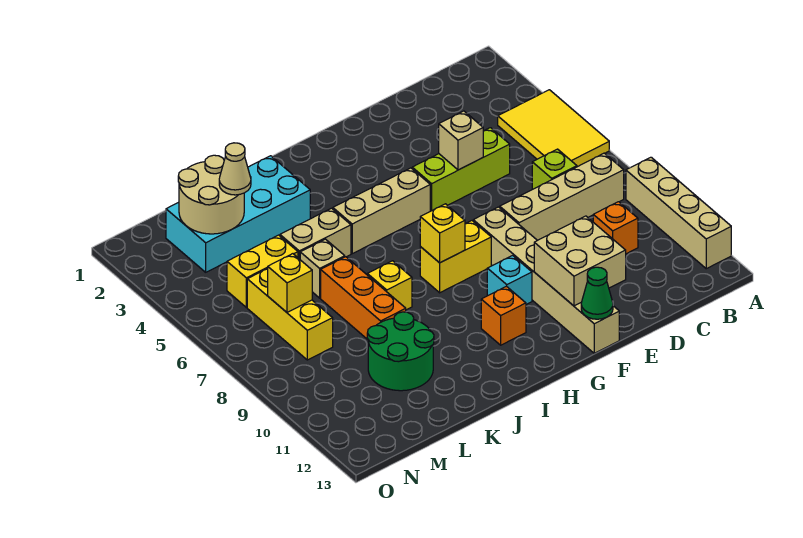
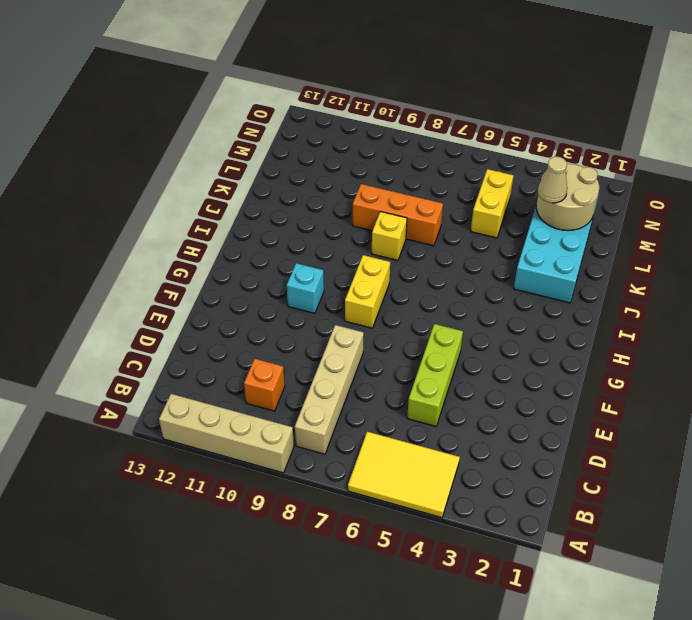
none -> lime brick C7 level 1
none -> tan brick F8:F13 level 1
none -> tan brick G5:I5 level 1

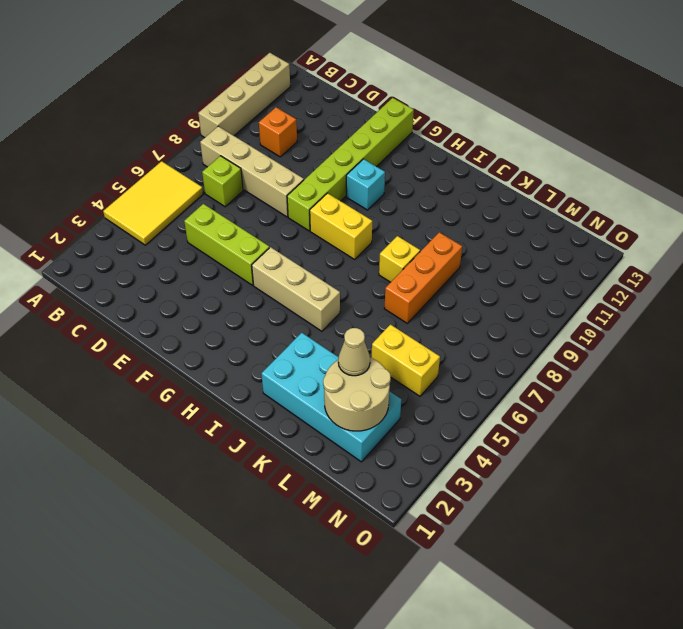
lime brick F8:F13 level 1 -> tan brick F8:F13 level 1
none -> orange brick H11 level 1
none -> tan brick J5:K5 level 1
none -> tan brick K6 level 1

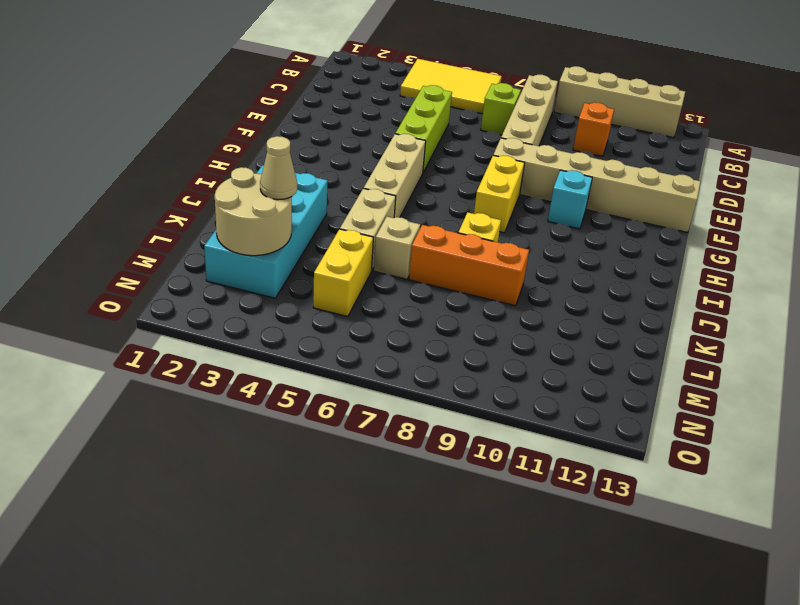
none -> orange brick H11 level 1
none -> green round brick K10:L11 level 1
none -> yellow brick M6:M8 level 1

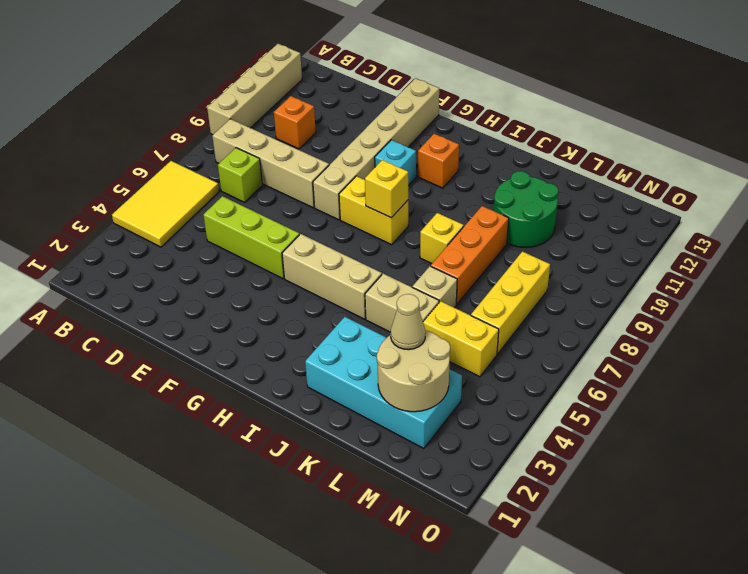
none -> tan brick E5 level 2
none -> tan brick E11:F12 level 2
none -> green cone F13 level 2

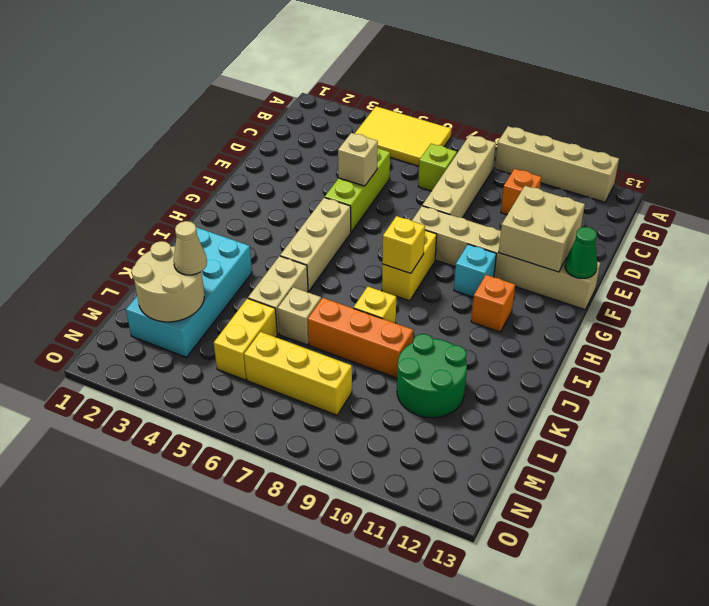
none -> yellow brick M7 level 2

